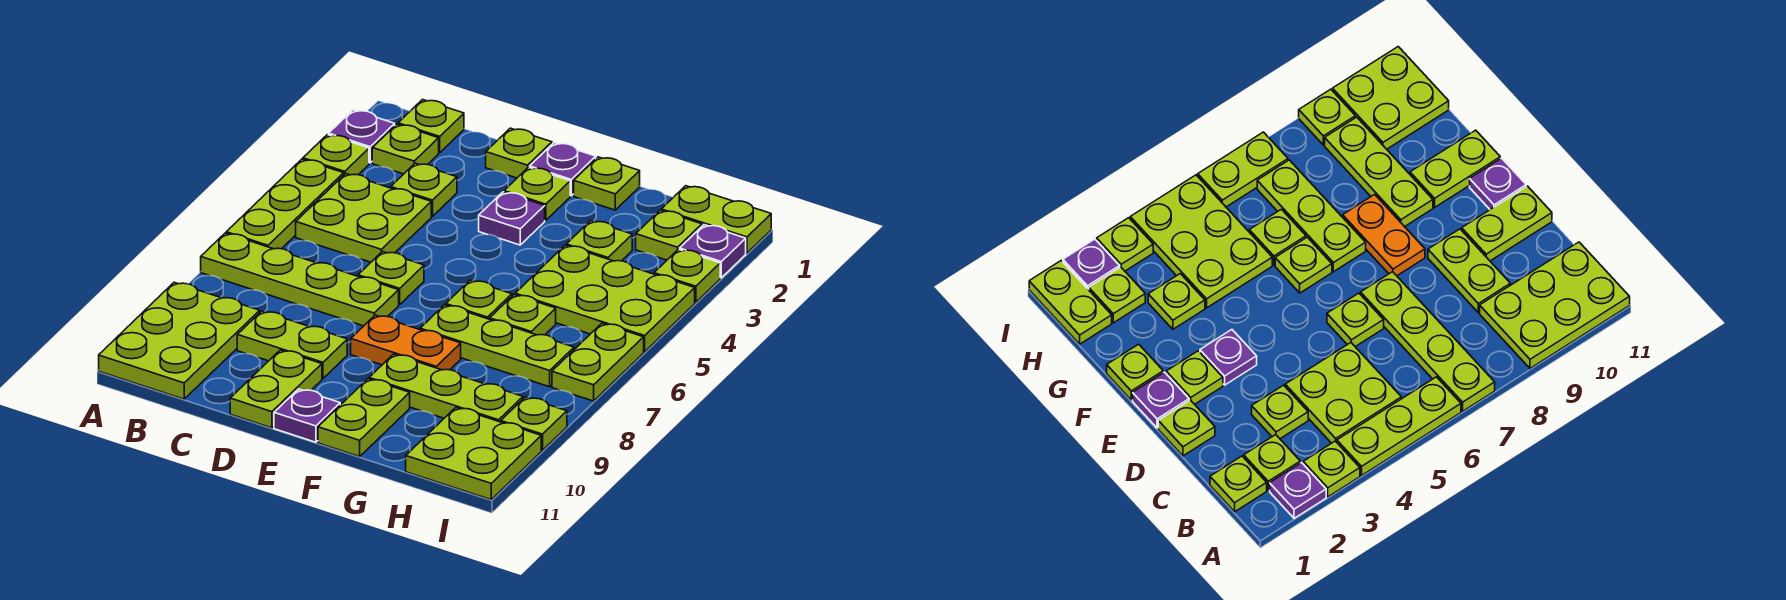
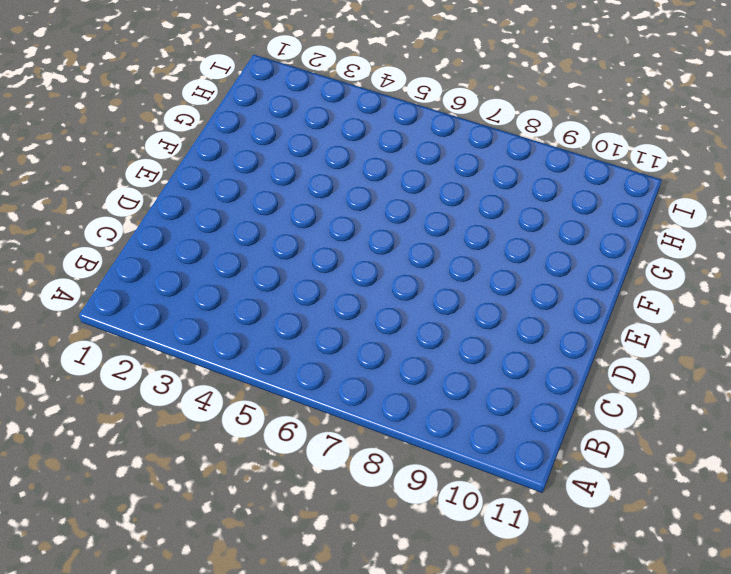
none -> purple plate A2 level 1
none -> lime plate A3 level 1
none -> lime plate A4:A6 level 1
none -> lime plate A7:D7 level 1

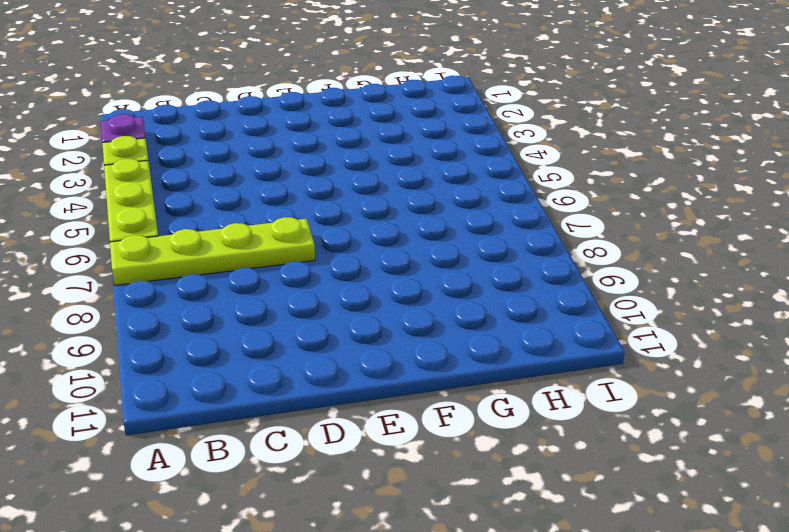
none -> lime plate A9:B11 level 1
none -> lime plate B1 level 1
none -> lime plate B2 level 1
none -> lime plate B4:C5 level 1

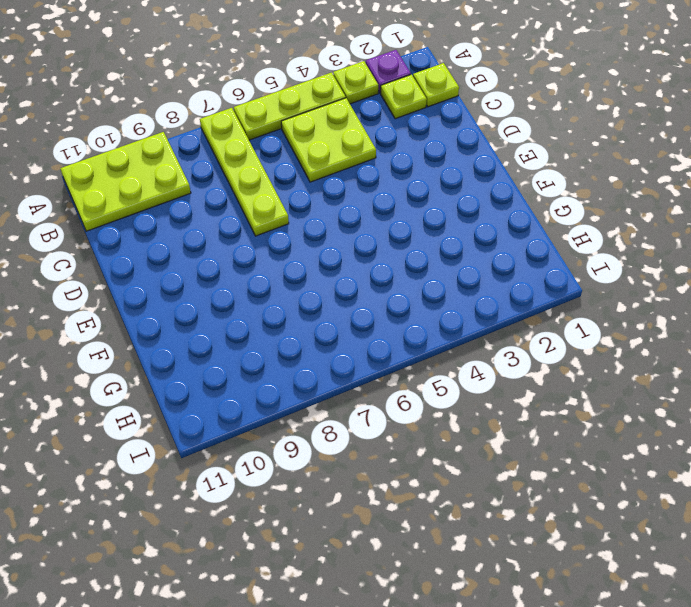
none -> lime plate C3 level 1
none -> lime plate C9:D9 level 1
none -> lime plate D1 level 1
none -> lime plate D6 level 1

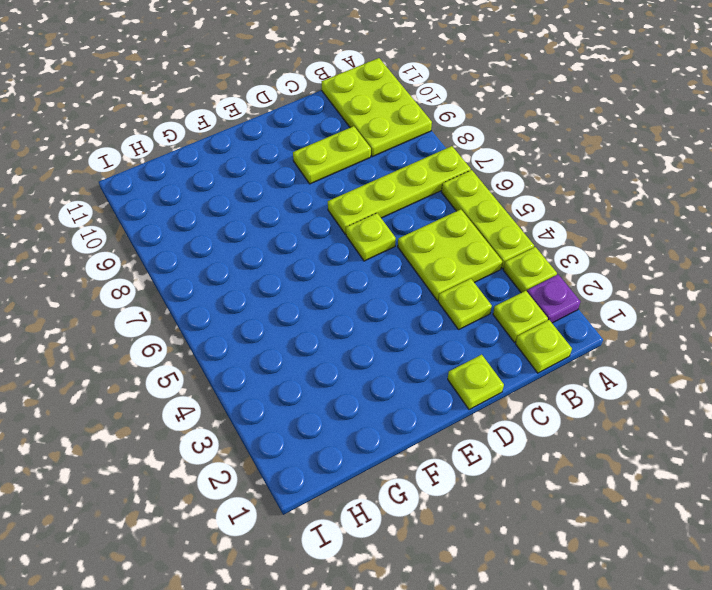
none -> lime plate D10:D11 level 1
none -> purple plate E1 level 1
none -> lime plate E2 level 1
none -> purple plate E3 level 1

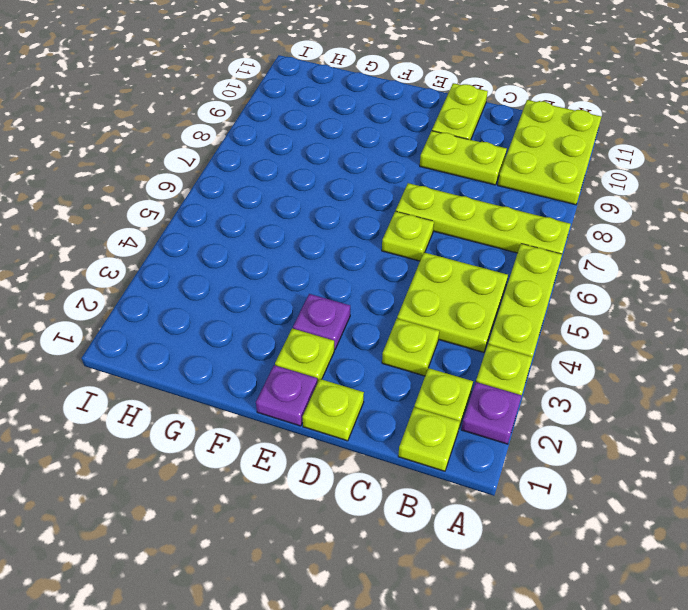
none -> orange plate E8:F8 level 1
none -> purple plate E11 level 1
none -> lime plate F1 level 1
none -> lime plate F6 level 1

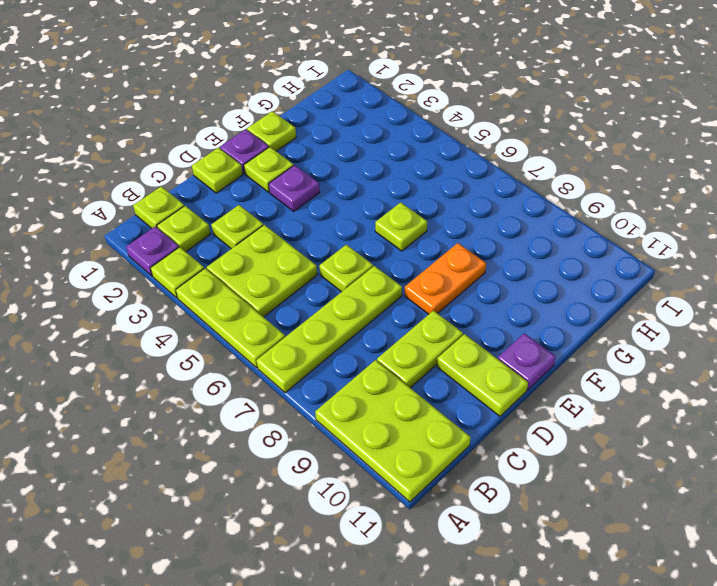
none -> lime plate F7:H7 level 1
none -> lime plate F9:H9 level 1
none -> lime plate F10:F11 level 1
none -> lime plate G3 level 1

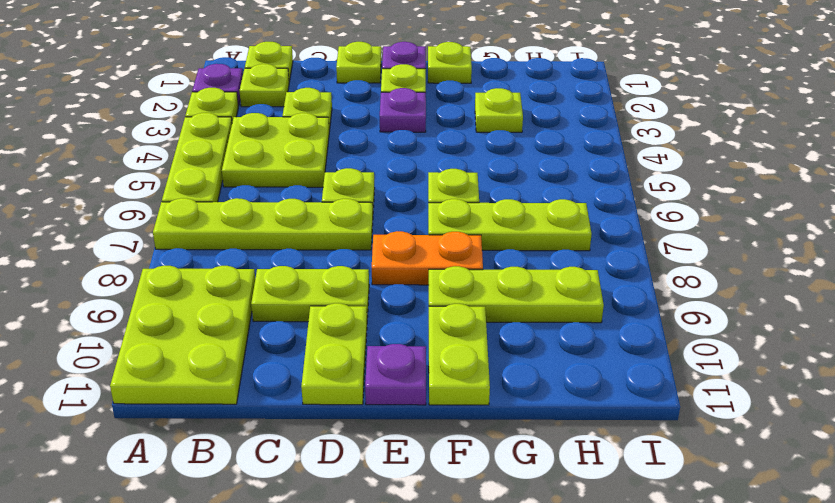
none -> lime plate G4:I5 level 1
none -> lime plate G6 level 1
none -> lime plate H1:I1 level 1
none -> lime plate H2 level 1

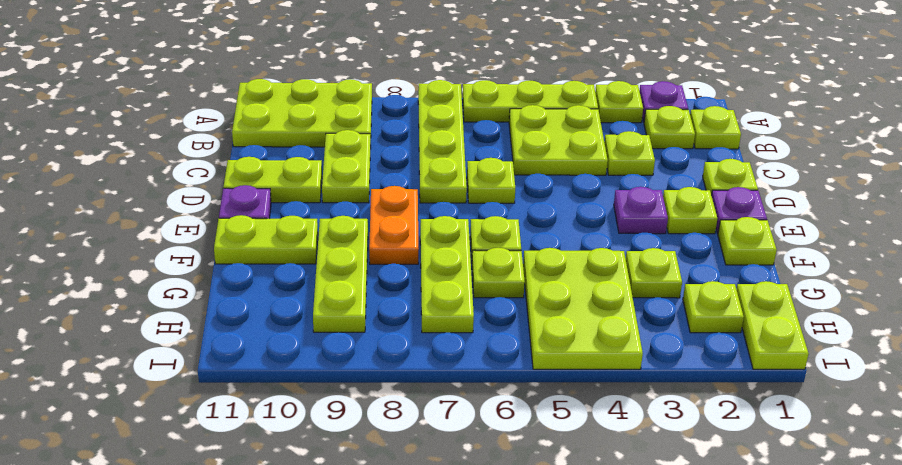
none -> lime plate H10:I11 level 1
none -> purple plate I2 level 1
none -> lime plate I3 level 1
none -> lime plate I6:I7 level 1

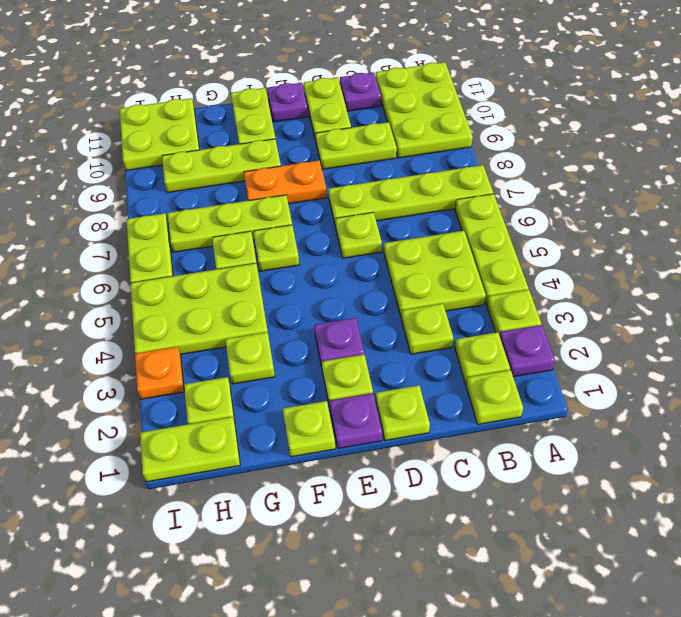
purple plate C11 level 1 -> purple plate I2 level 1
orange plate I3 level 1 -> lime plate I3 level 1
none -> lime plate I9 level 1

